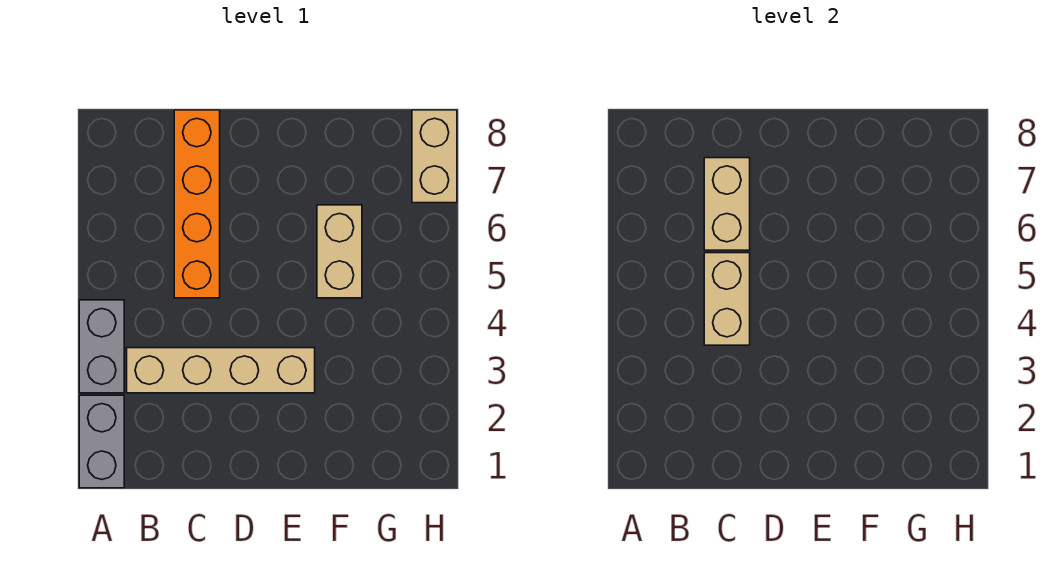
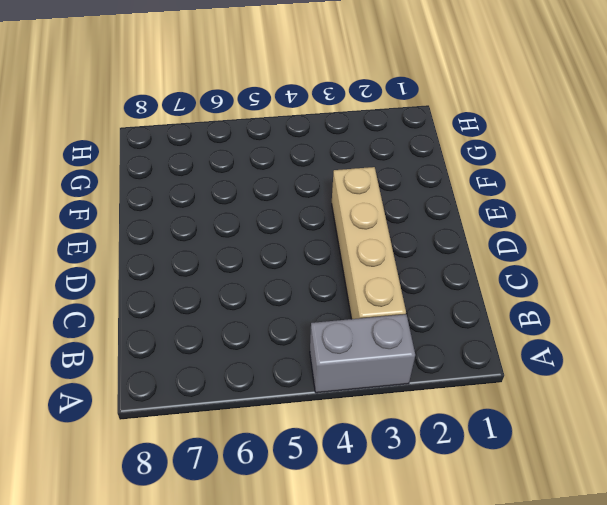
none -> grey brick A1:A2 level 1
none -> orange brick C5:C8 level 1

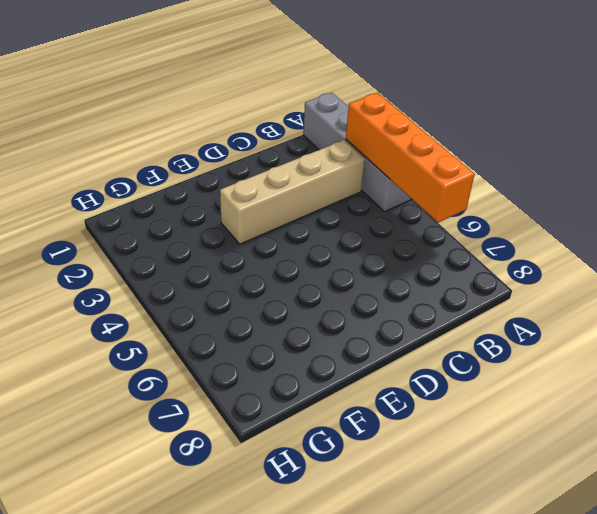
orange brick A3:A6 level 2 -> orange brick C5:C8 level 1
none -> tan brick F5:F6 level 1
none -> tan brick H7:H8 level 1

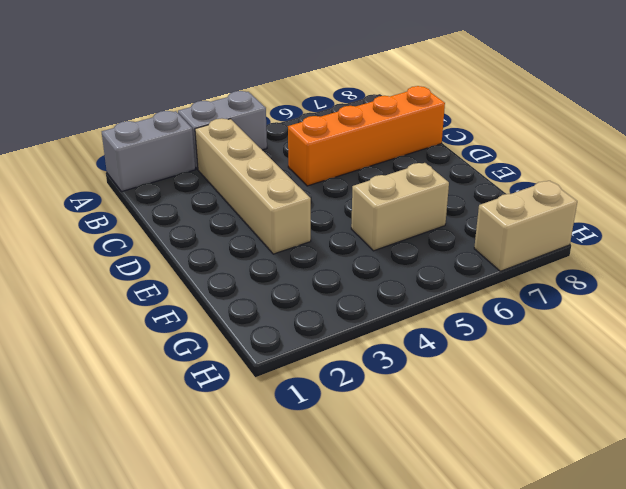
none -> tan brick C4:C5 level 2
none -> tan brick C6:C7 level 2

